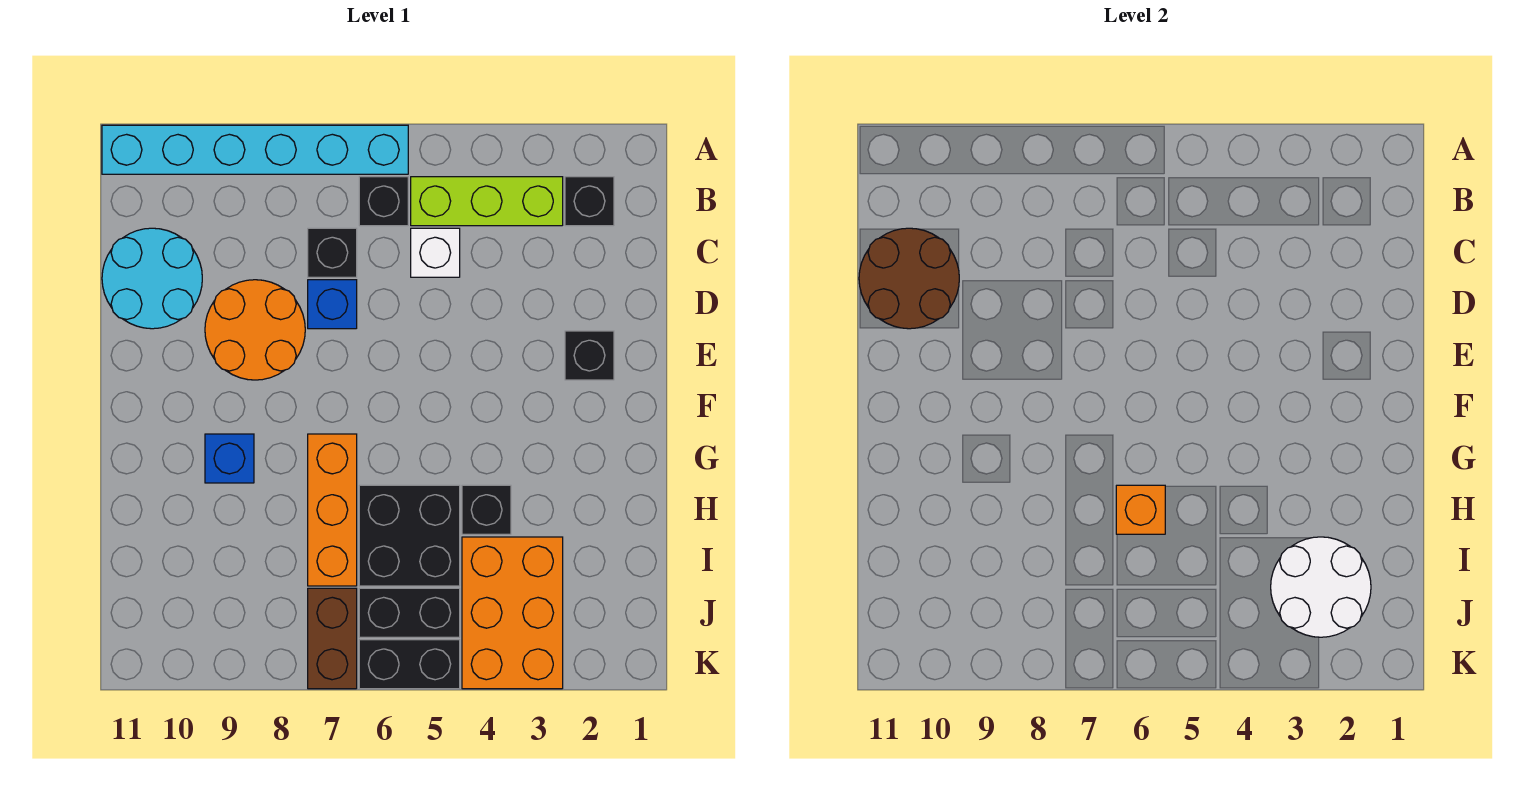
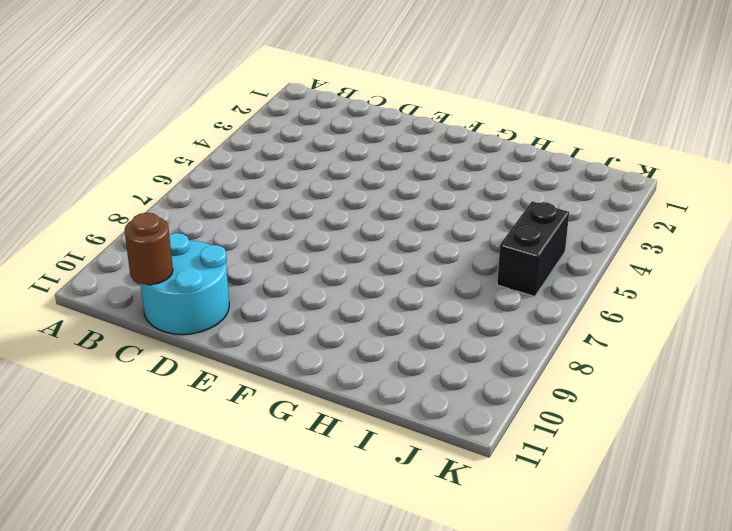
brown round brick C11 level 2 -> brown round brick C10:D11 level 2
none -> cyan brick A6:A11 level 1
none -> black brick B2 level 1
none -> lime brick B3:B5 level 1

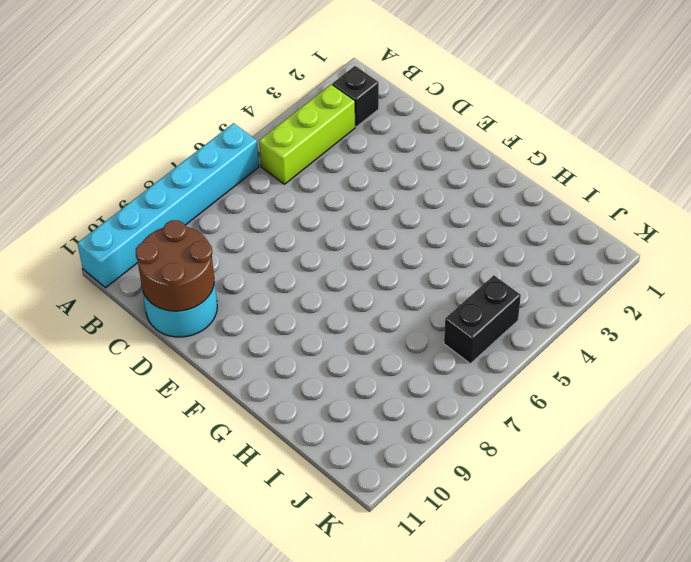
none -> black brick B6 level 1
none -> white brick C5 level 1
none -> black brick C7 level 1

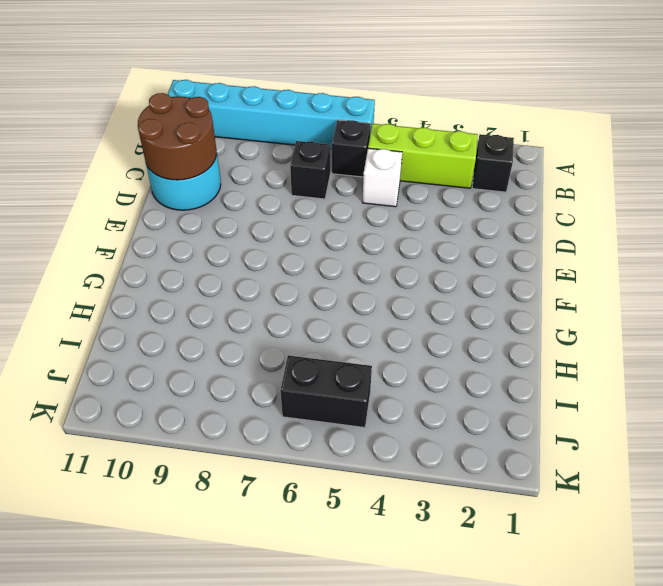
none -> blue brick D7 level 1
none -> orange round brick D8:E9 level 1
none -> black brick E2 level 1

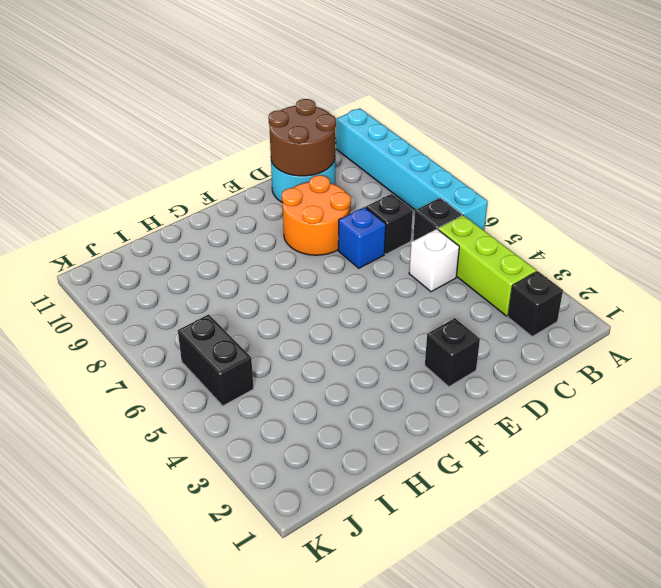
none -> orange brick G7:I7 level 1
none -> blue brick G9 level 1
none -> black brick H4 level 1

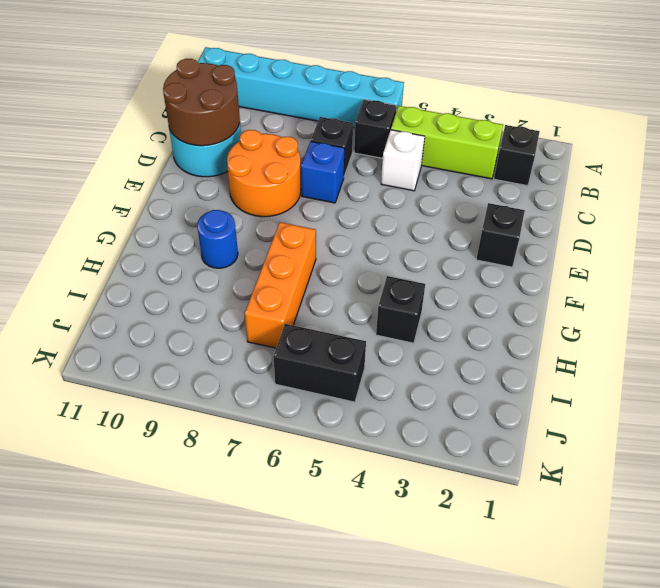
blue round brick G9 level 1 -> blue brick G9 level 1
none -> black brick H5:I6 level 1
none -> orange brick I3:K4 level 1
none -> brown brick J7:K7 level 1

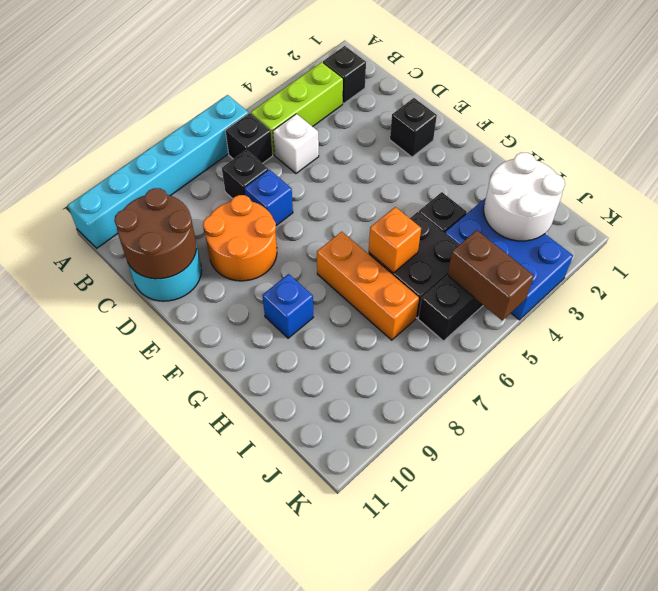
blue brick I3:K4 level 1 -> orange brick I3:K4 level 1
brown brick J5:K5 level 2 -> brown brick J7:K7 level 1
none -> black brick K5:K6 level 1

